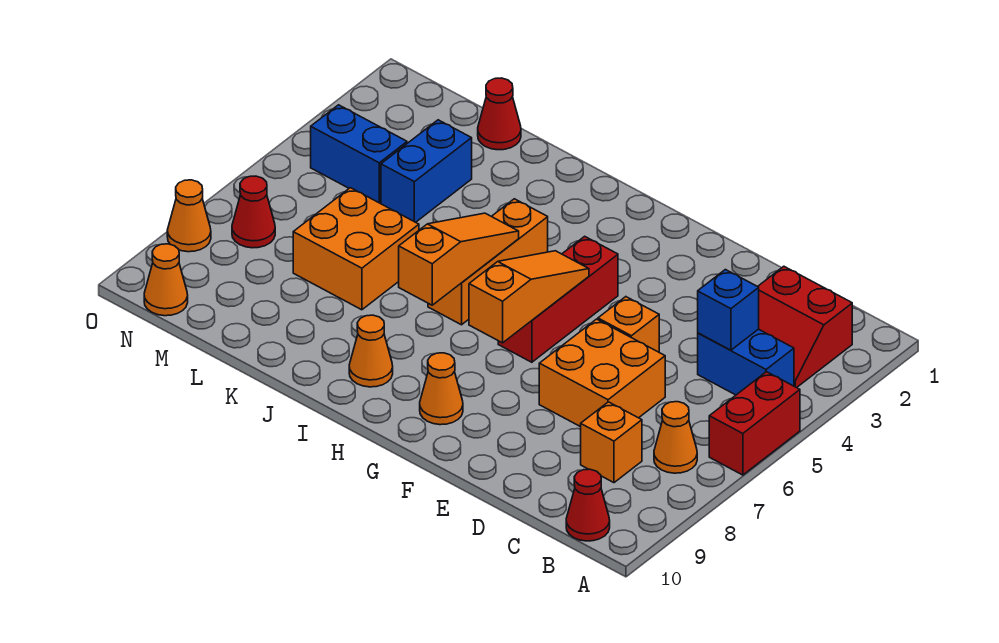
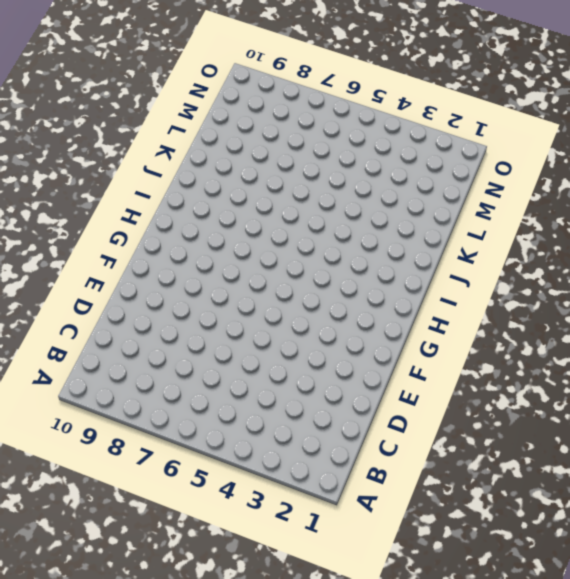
none -> red brick A5:A6 level 1
none -> red slope B2:C3 level 1 top 2
none -> blue brick B4:C4 level 1

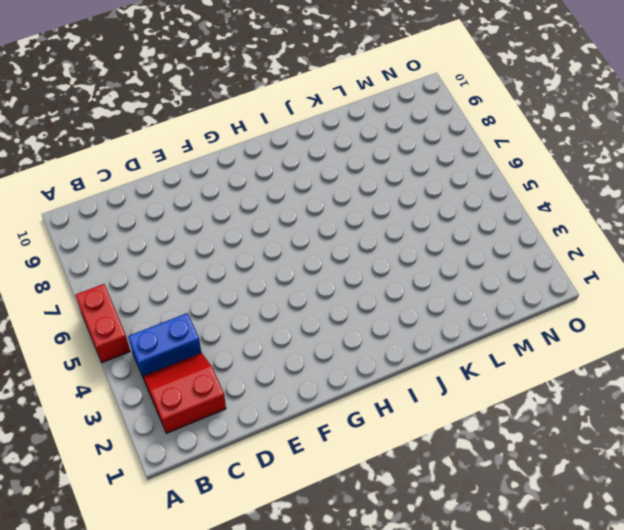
none -> orange cone B7 level 1
none -> red cone B10 level 1
none -> orange brick C8 level 1

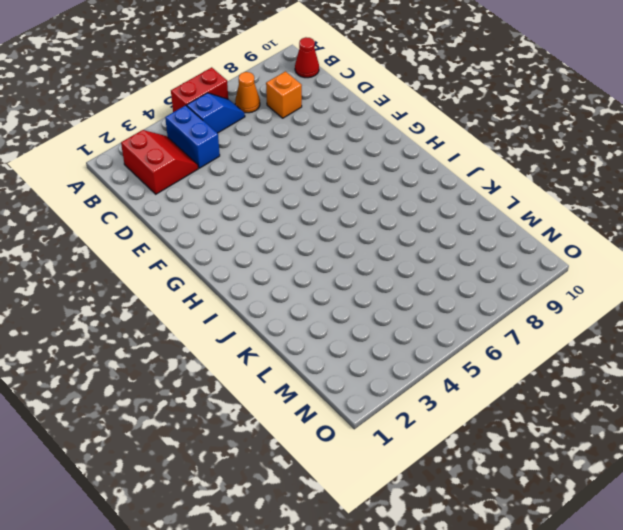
blue slope B5:B6 level 1 top 5 -> none
none -> orange brick D6:E7 level 1
none -> orange brick E5 level 1
none -> red brick G4:G6 level 1

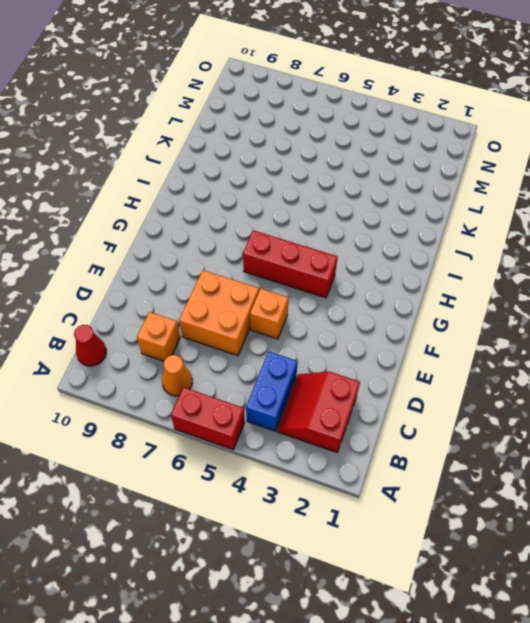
none -> orange cone G9 level 1
none -> orange brick I4:I6 level 1
none -> orange cone I9 level 1

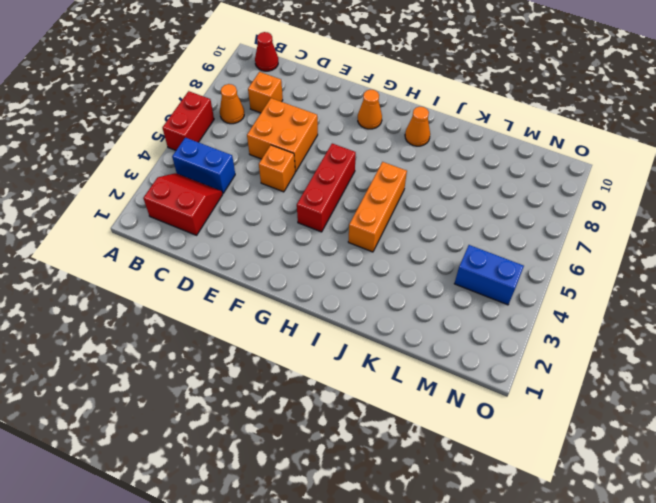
none -> orange brick K6:L7 level 1
none -> red cone L1 level 1
none -> blue brick L3:L4 level 1

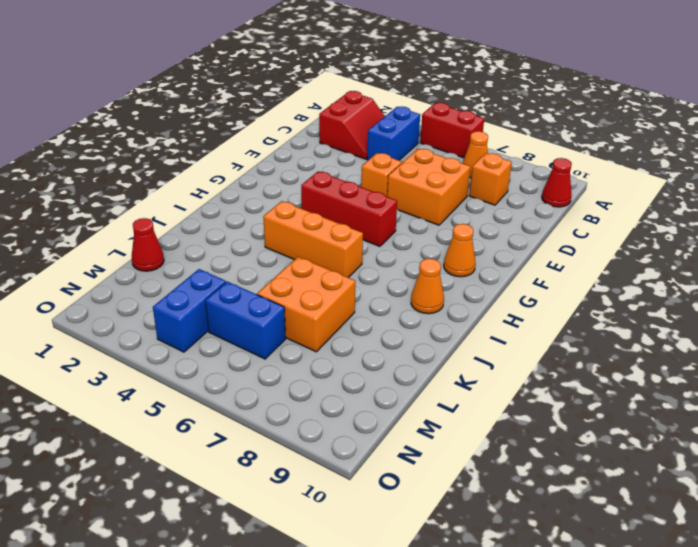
blue brick M5:M6 level 1 -> blue brick L3:L4 level 1
none -> red cone N7 level 1
none -> orange cone N10 level 1
none -> orange cone O8 level 1

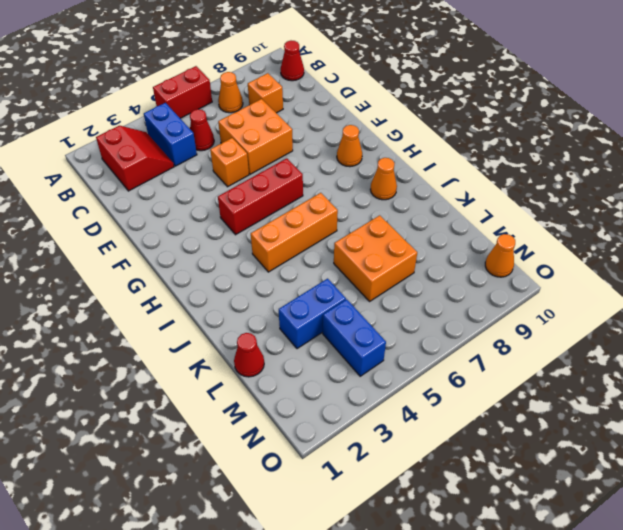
red cone C5 level 1 -> red cone N7 level 1
none -> orange cone O8 level 1
none -> blue brick C4 level 2
none -> orange slope G5:G7 level 2 top 7

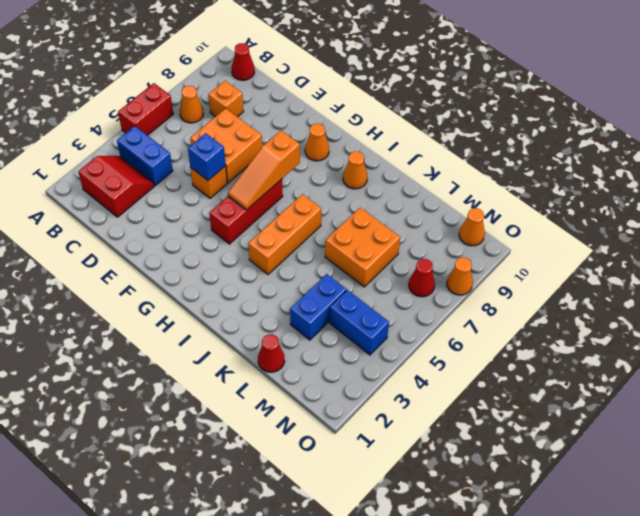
blue brick E5 level 2 -> blue brick C4 level 2
none -> orange slope I5:I7 level 2 top 7

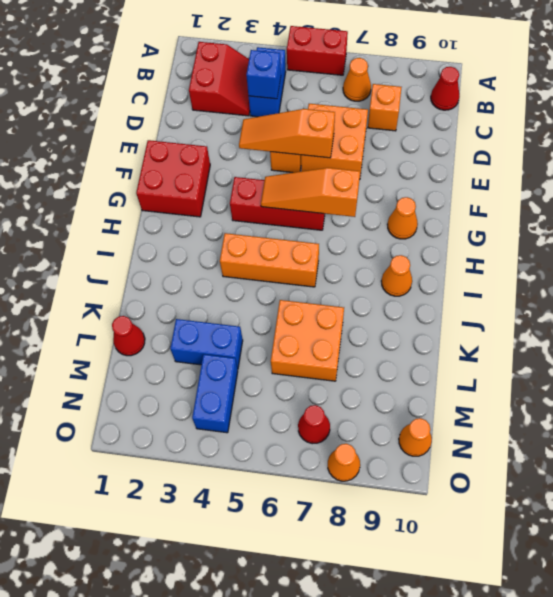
orange slope E4:E6 level 2 top 6 -> orange slope I5:I7 level 2 top 7
red brick F1:G2 level 1 -> none

